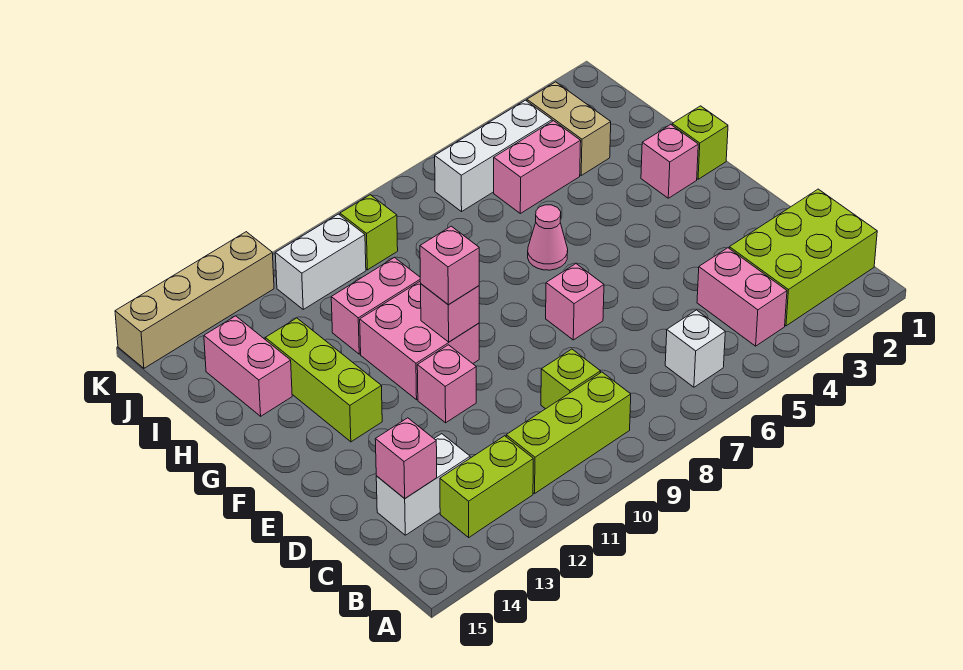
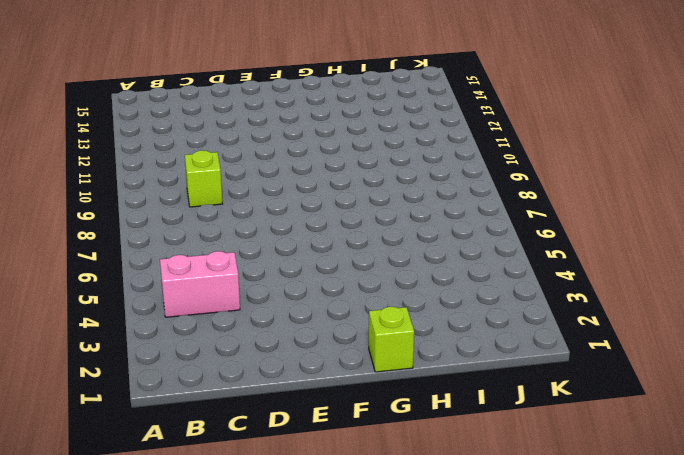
none -> lime brick B1:C3 level 1
none -> white brick B6 level 1
none -> lime brick B9:B11 level 1

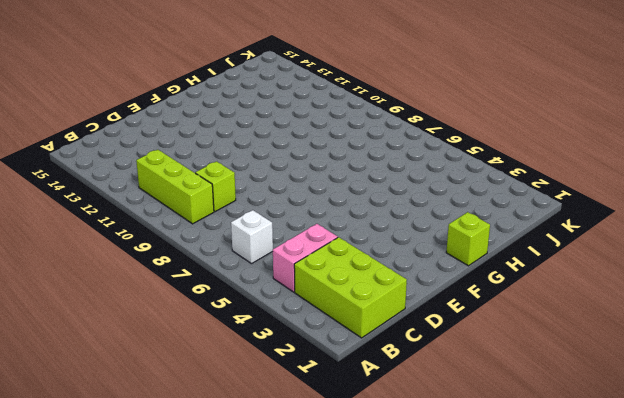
none -> lime brick B12:B13 level 1
none -> white brick C13:C14 level 1
none -> pink brick E7 level 1

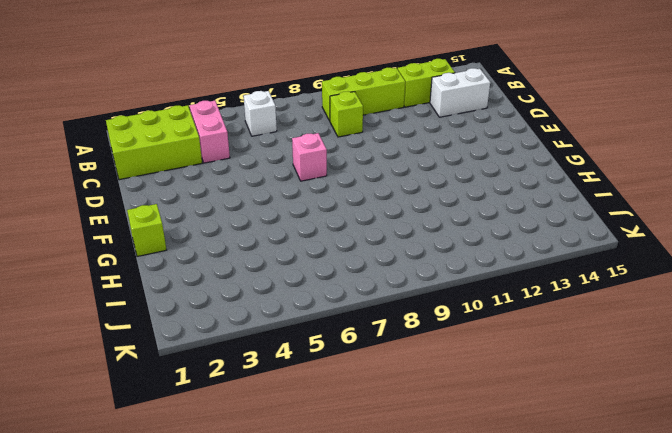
none -> pink brick E11 level 1
none -> pink brick F10:G11 level 1
none -> lime brick F13:H13 level 1

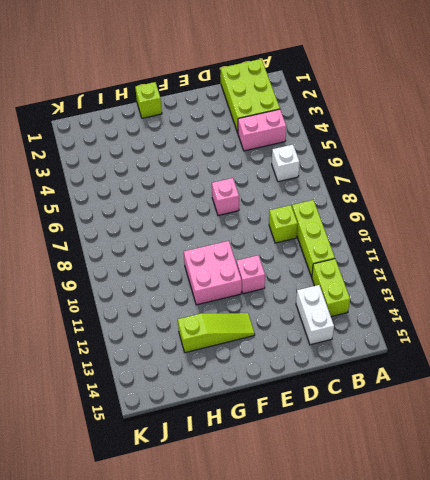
lime slope F13:H13 level 1 top H -> lime brick F13:H13 level 1
none -> pink brick G2 level 1
none -> pink cone G6 level 1
none -> pink brick H10:H11 level 1

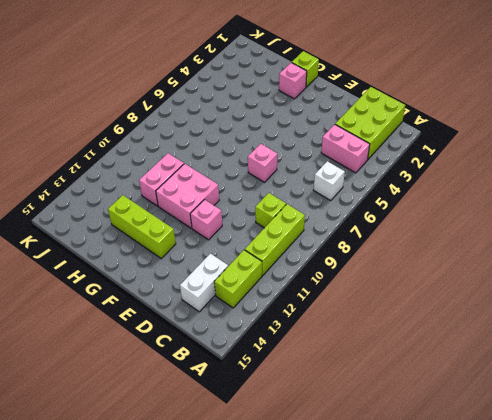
none -> pink cone G6 level 1
none -> pink brick H14:I14 level 1
none -> tan brick I3:J3 level 1

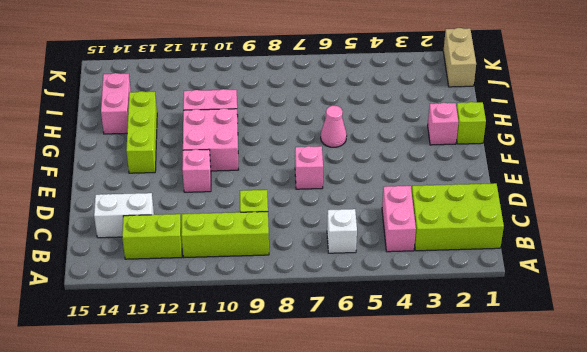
tan brick J1:K1 level 1 -> tan brick I3:J3 level 1
none -> pink brick I4:I5 level 1
none -> white brick J4:J6 level 1
none -> lime brick J9 level 1

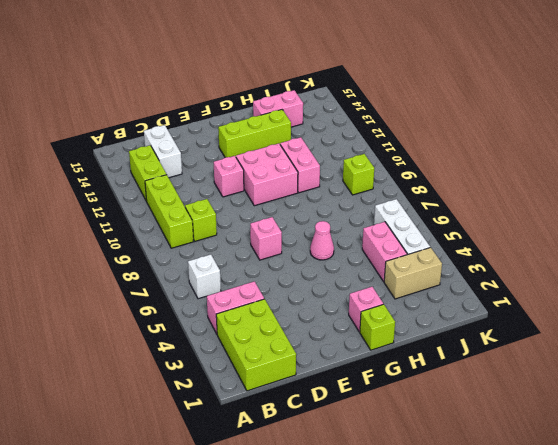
none -> white brick J10:J11 level 1
none -> tan brick K12:K15 level 1
none -> pink brick C14 level 2

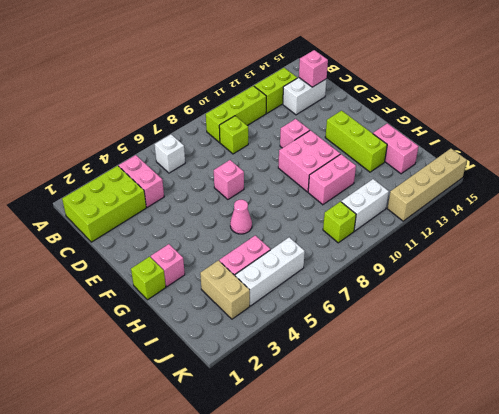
none -> pink brick F10 level 2
none -> pink brick F10 level 3

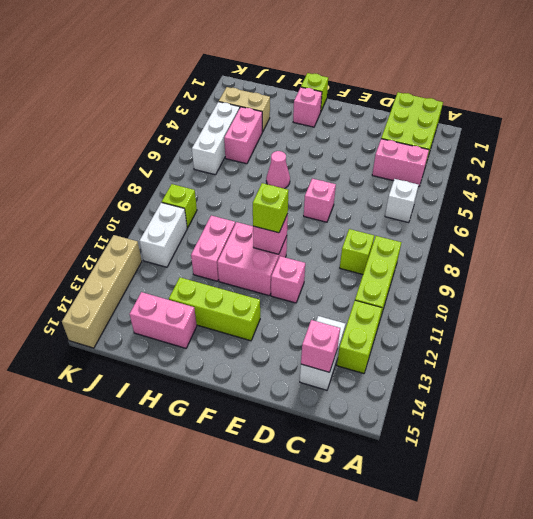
lime brick F10 level 3 -> pink brick F10 level 3

